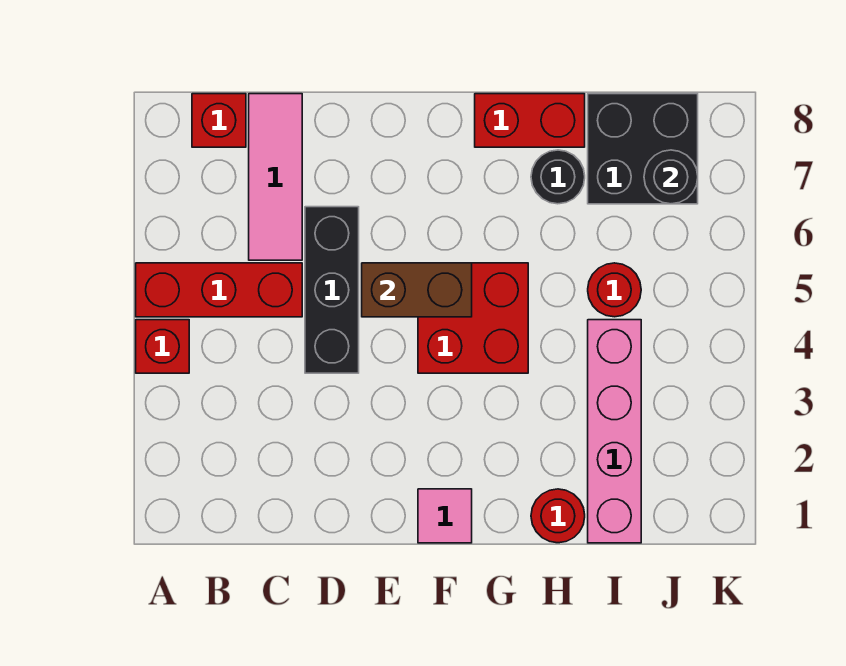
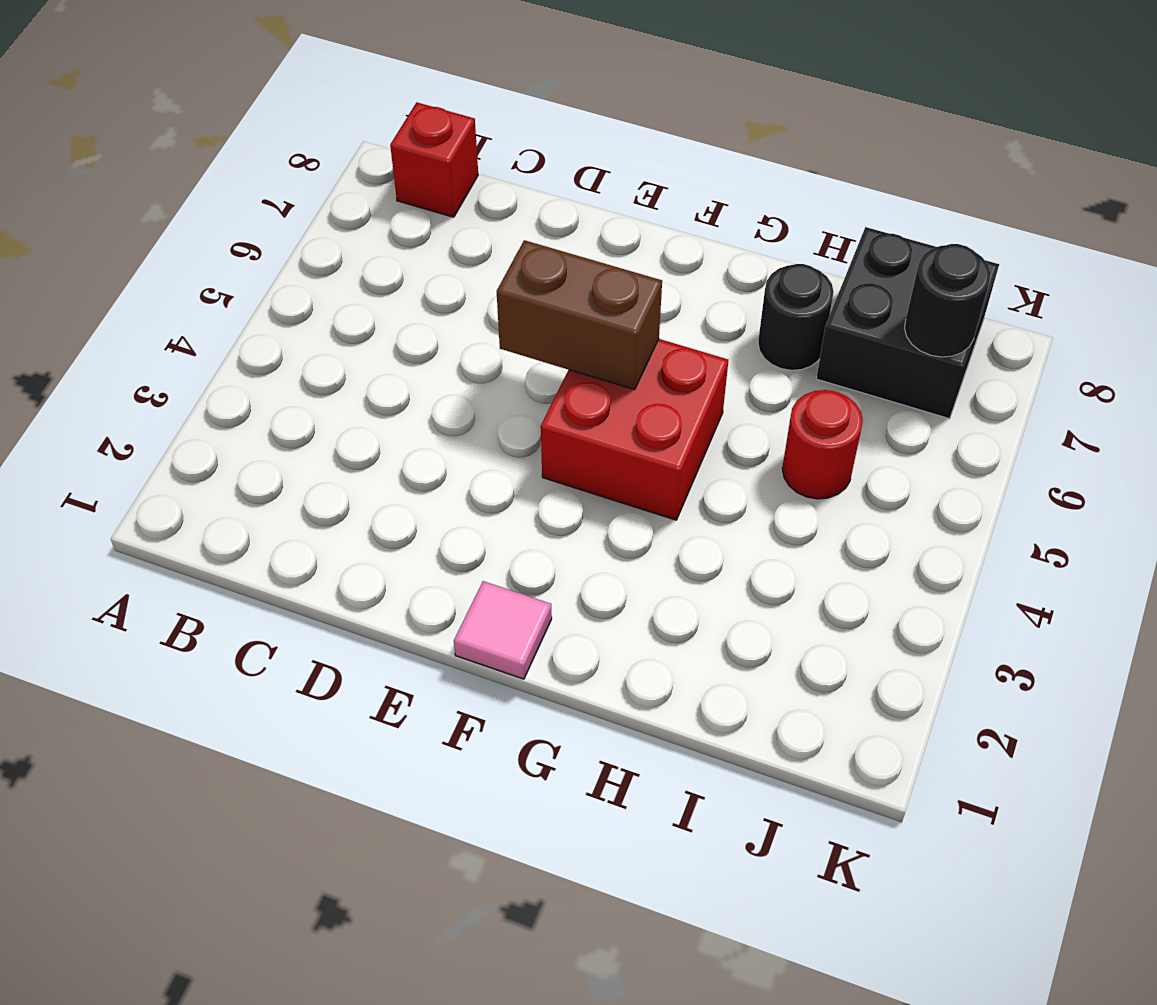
none -> red brick A4 level 1
none -> red brick A5:C5 level 1
none -> pink tile C6:C8 level 1

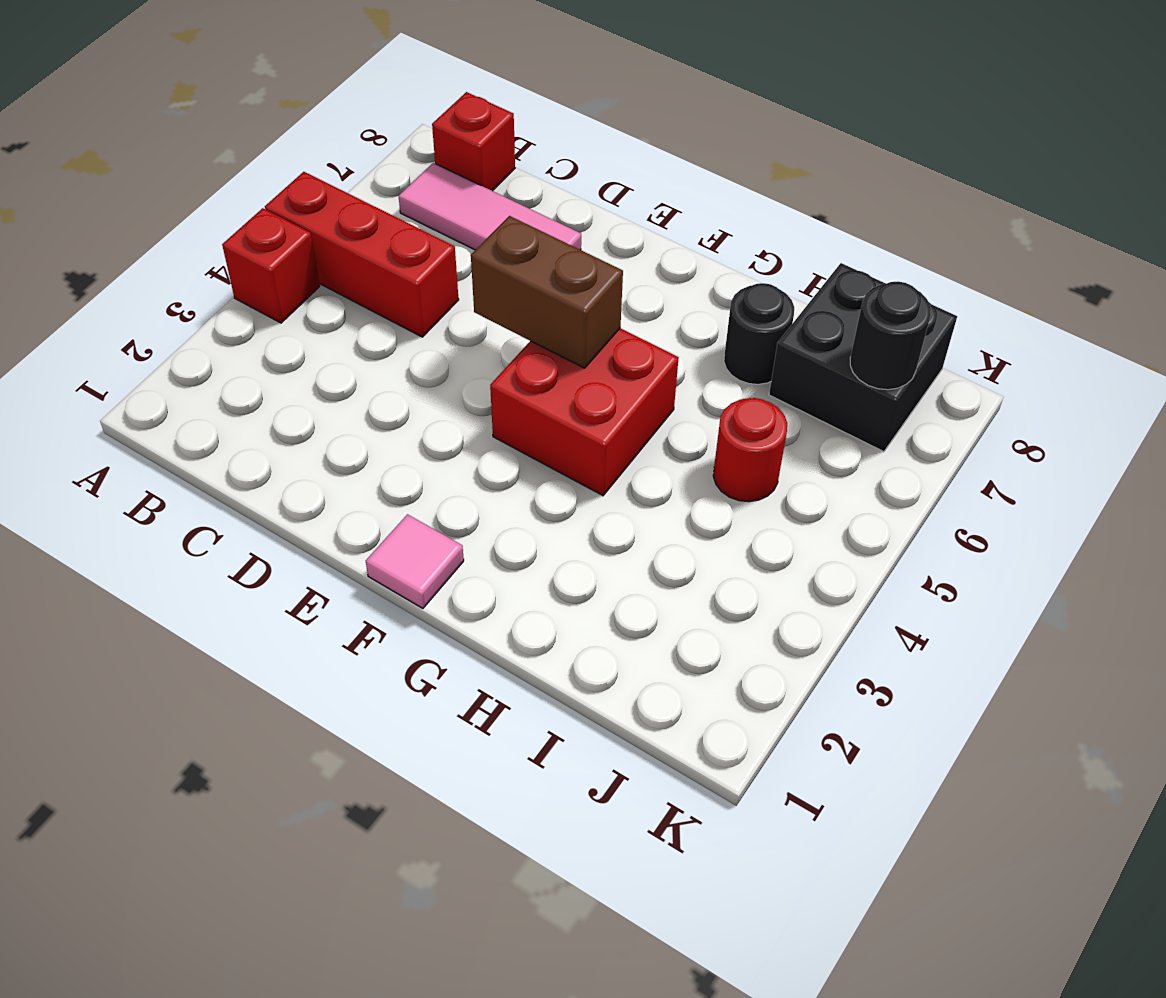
pink tile B7:D7 level 1 -> pink tile C6:C8 level 1
none -> black brick D4:D6 level 1
none -> red brick G8:H8 level 1
none -> red round brick H1 level 1

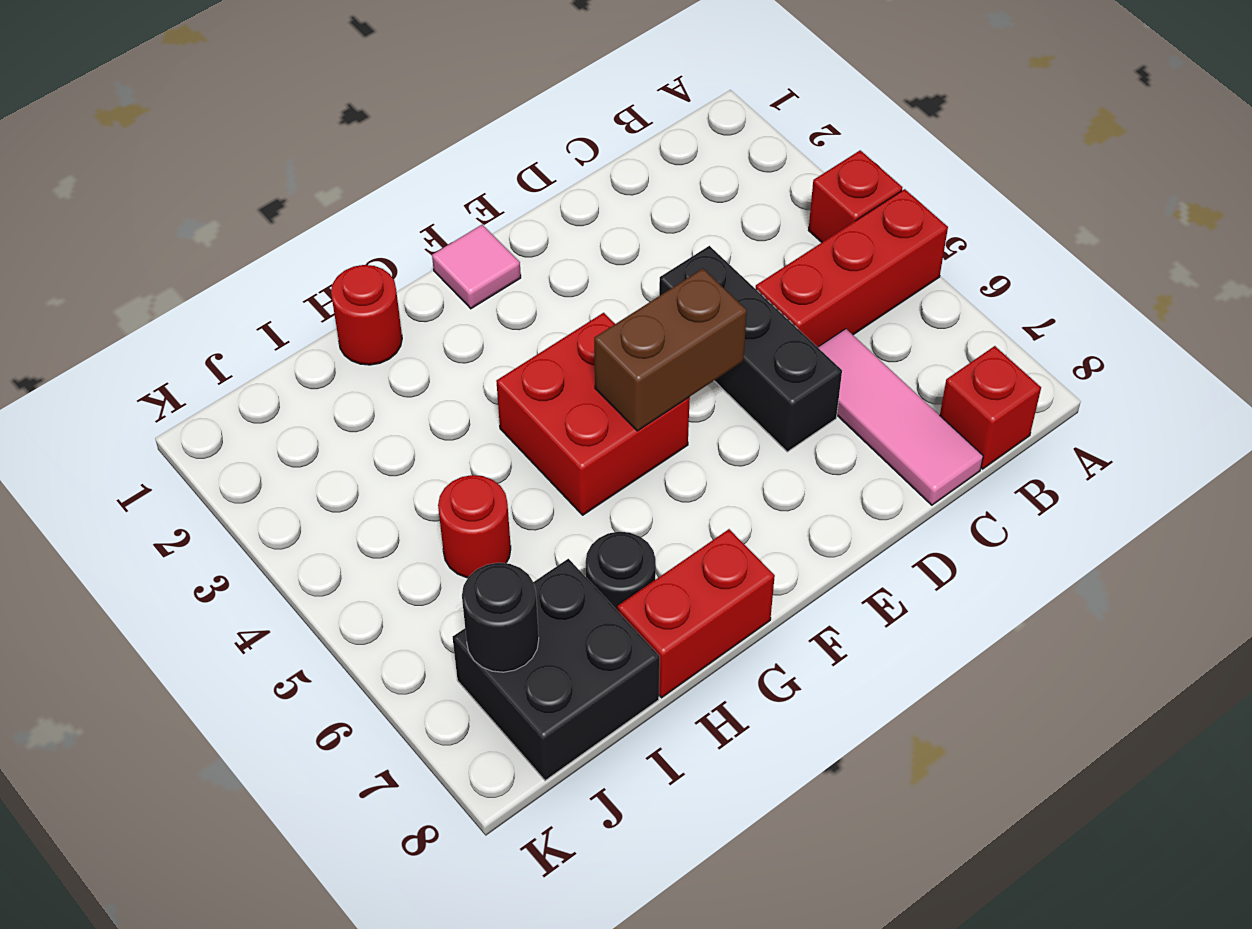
none -> pink brick I1:I4 level 1

